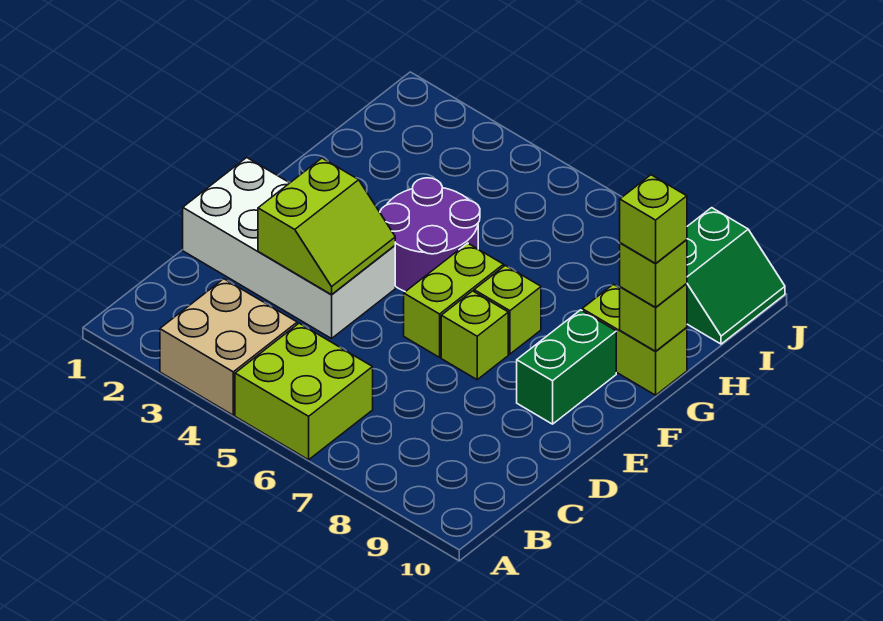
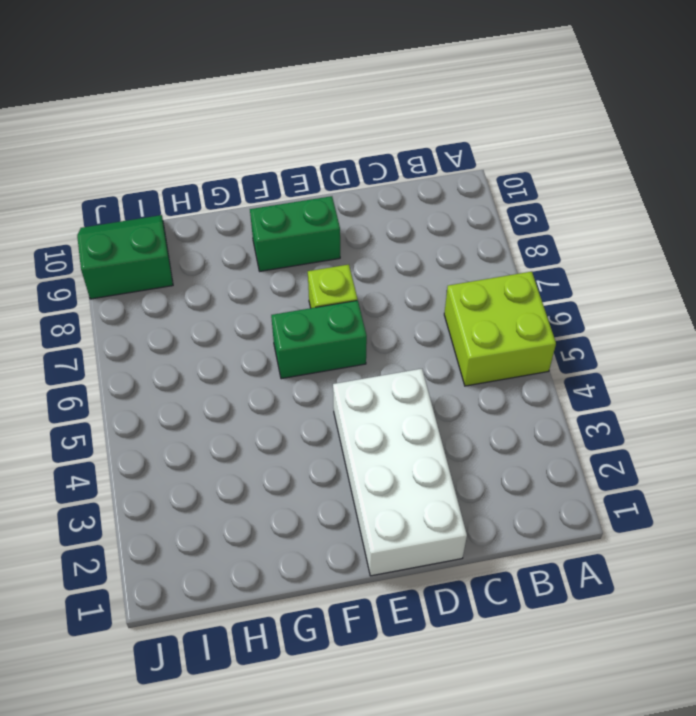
green brick E6:F6 level 1 -> lime brick E6:F6 level 1
none -> tan brick A3:B4 level 1
none -> purple round brick F4:G5 level 1
none -> lime brick F7 level 1

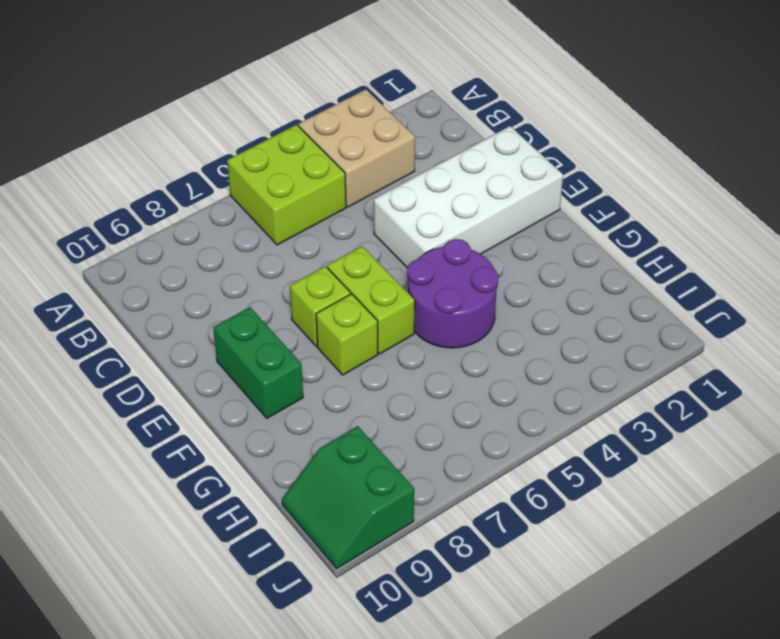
none -> lime brick G9:G10 level 1
none -> lime slope D3:E4 level 2 top 3
none -> lime brick G10 level 2

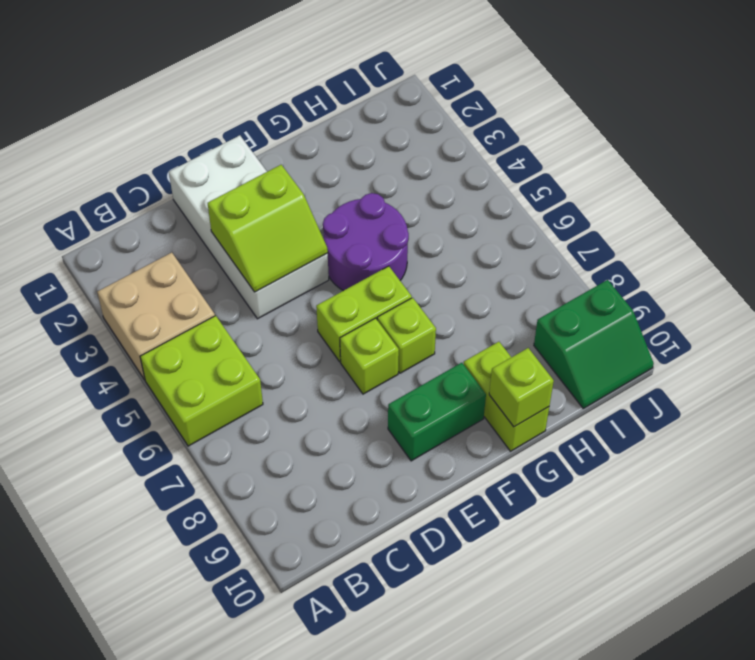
none -> lime brick G10 level 3
none -> lime brick G10 level 4

